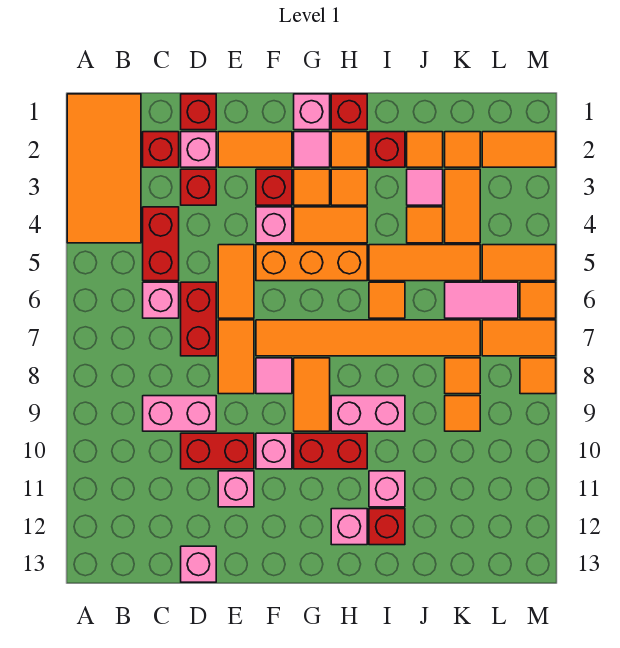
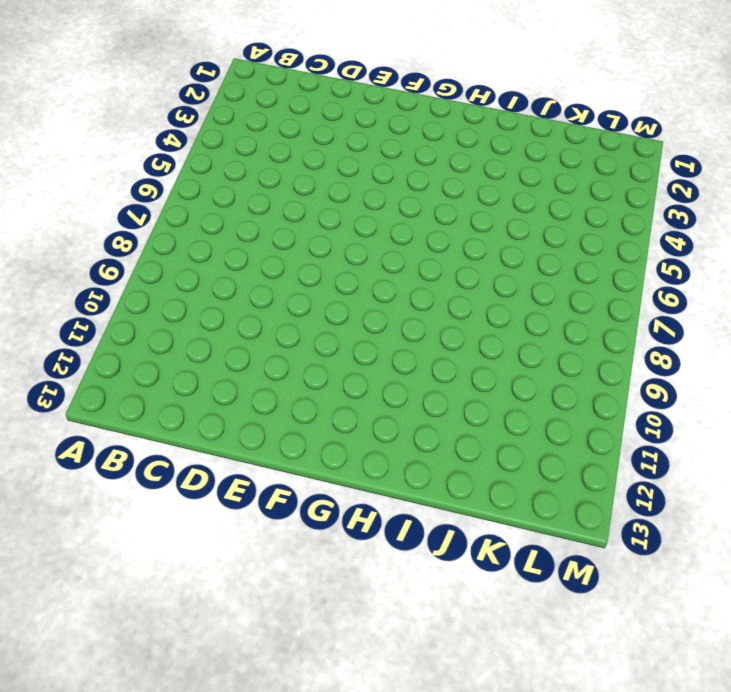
none -> orange tile A1:B4 level 1
none -> red brick C2 level 1
none -> red brick C4:C5 level 1
none -> pink brick C6 level 1

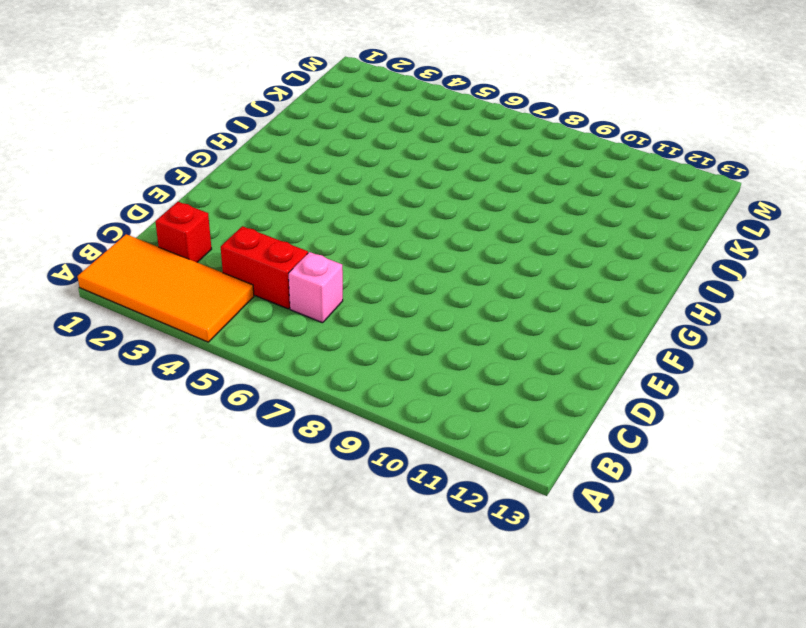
none -> pink brick C9:D9 level 1
none -> red brick D1 level 1
none -> pink brick D2 level 1
none -> red brick D3 level 1

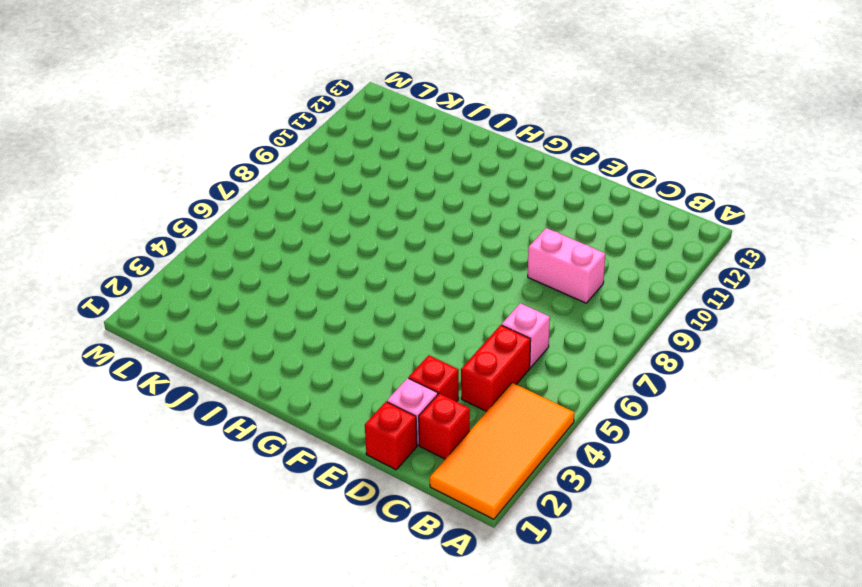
none -> red brick D6:D7 level 1
none -> red brick D10:E10 level 1
none -> pink brick D13 level 1
none -> orange tile E2:F2 level 1

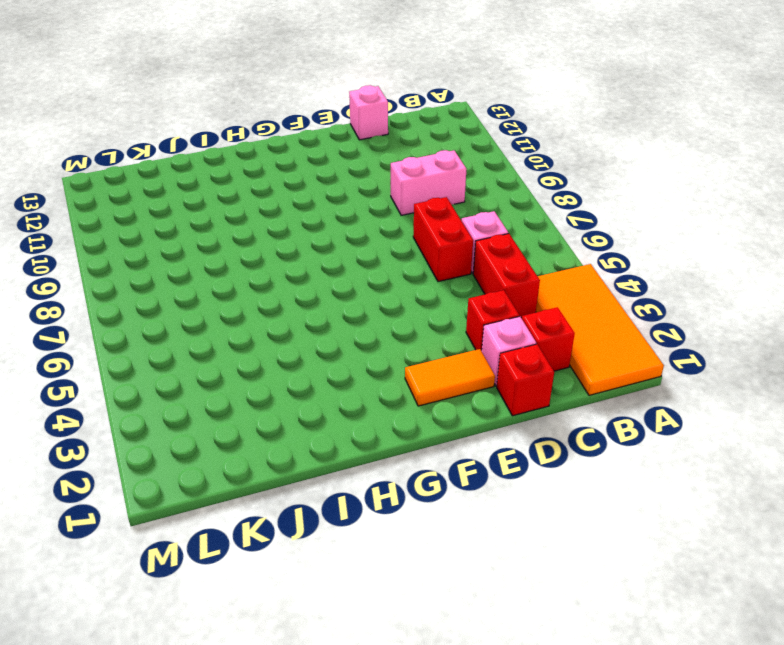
none -> red brick D10:E10 level 1
none -> orange tile E5:E6 level 1
none -> orange tile E7:E8 level 1
none -> pink brick E11 level 1

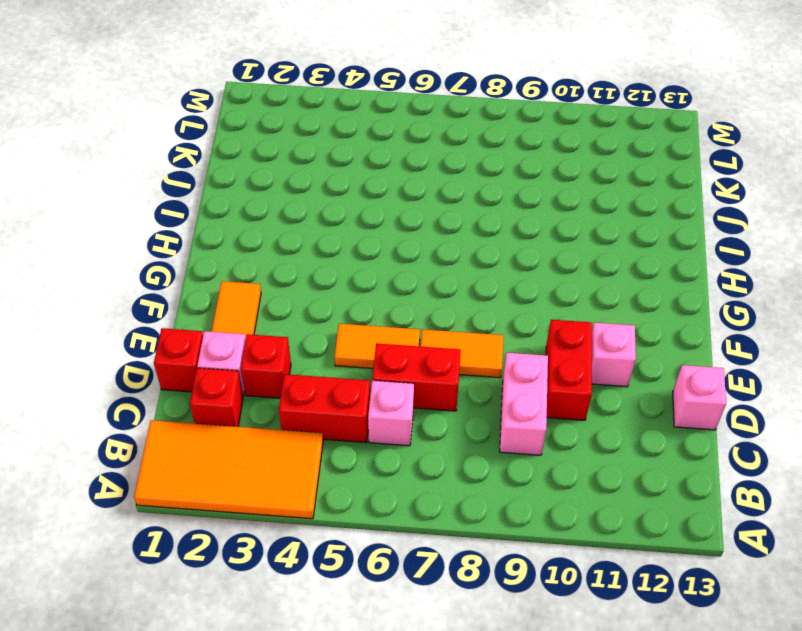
none -> red brick F3 level 1
none -> pink brick F4 level 1
none -> orange brick F5:H5 level 1
none -> orange tile F7:K7 level 1

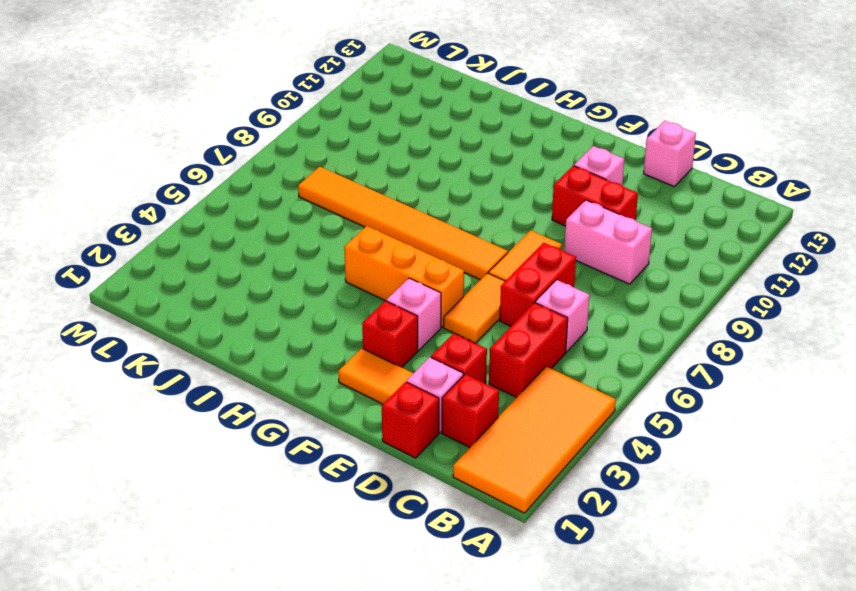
none -> pink tile F8 level 1
none -> pink brick F10 level 1
none -> pink brick G1 level 1
none -> pink tile G2 level 1

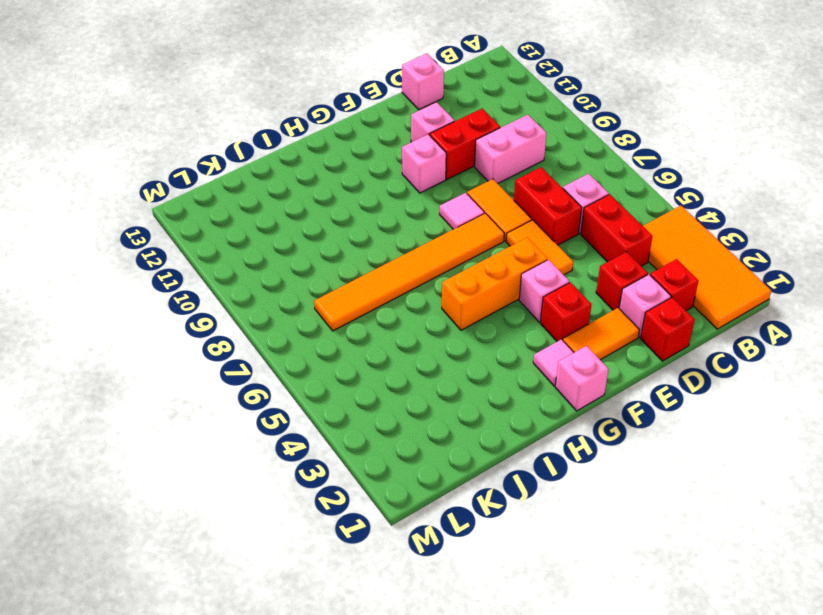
none -> orange tile G3 level 1
none -> orange tile G4:H4 level 1
none -> orange tile G8:G9 level 1
none -> red brick G10:H10 level 1

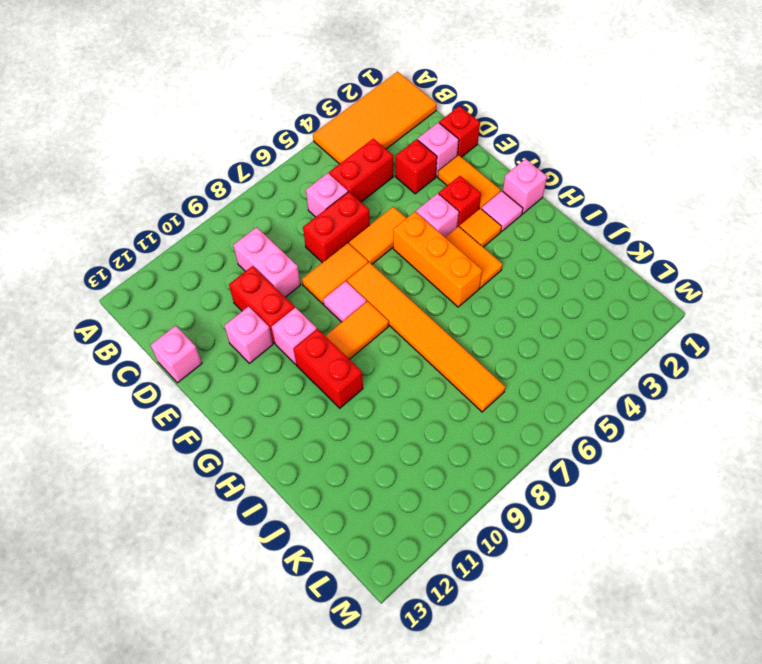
none -> red brick C2 level 1
none -> red brick H1 level 1
none -> orange tile H2 level 1
none -> orange tile H3 level 1

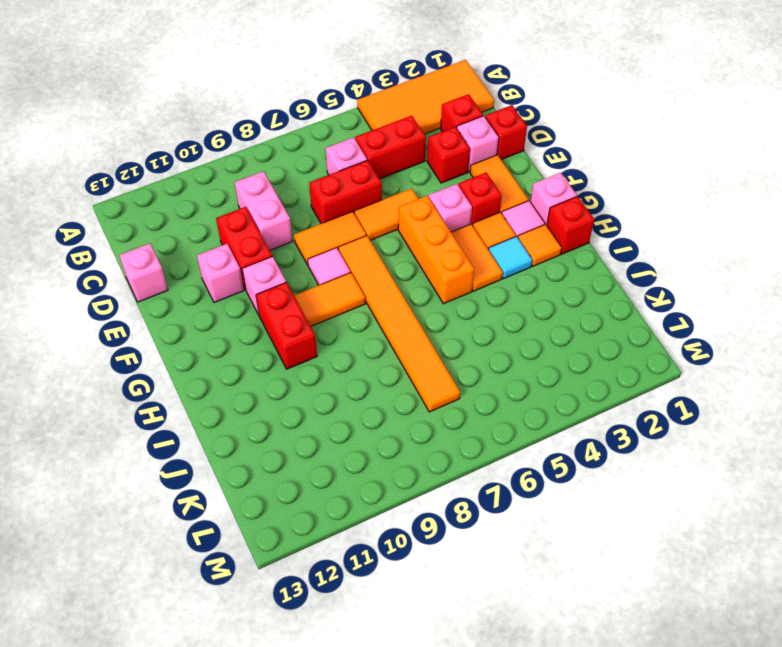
cyan tile H3 level 1 -> orange tile H3 level 1
none -> pink brick H9:I9 level 1
none -> pink brick H12 level 1
none -> red brick I2 level 1
none -> orange tile I5:K5 level 1

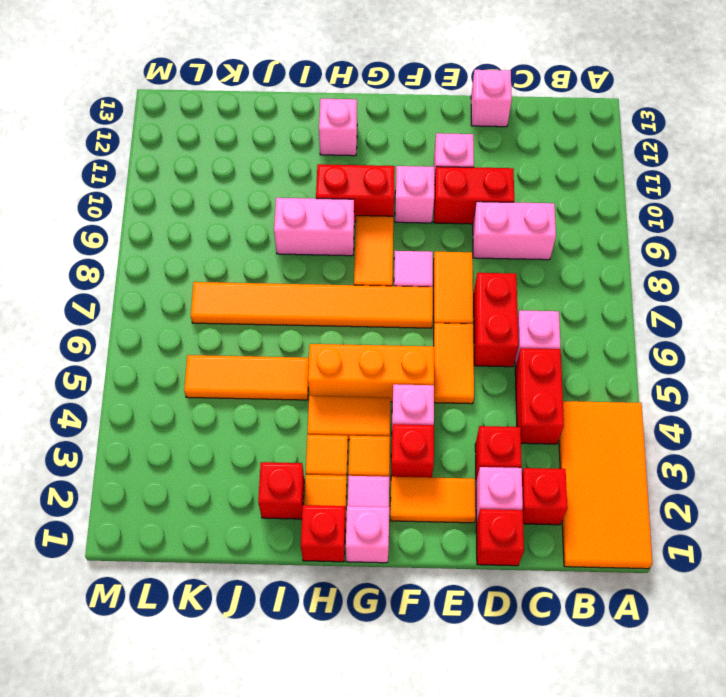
none -> orange tile I6 level 1
none -> pink brick I11 level 1
none -> red brick I12 level 1
none -> orange tile J2 level 1

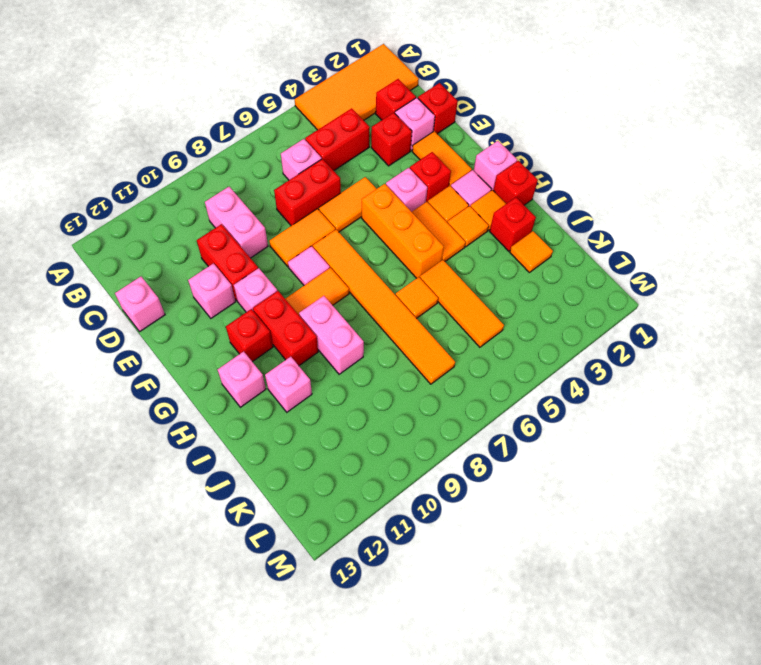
red brick G11 level 1 -> red brick I12 level 1
none -> pink tile J3 level 1
none -> orange tile J4 level 1
none -> orange tile K2 level 1
none -> orange tile K3:K4 level 1

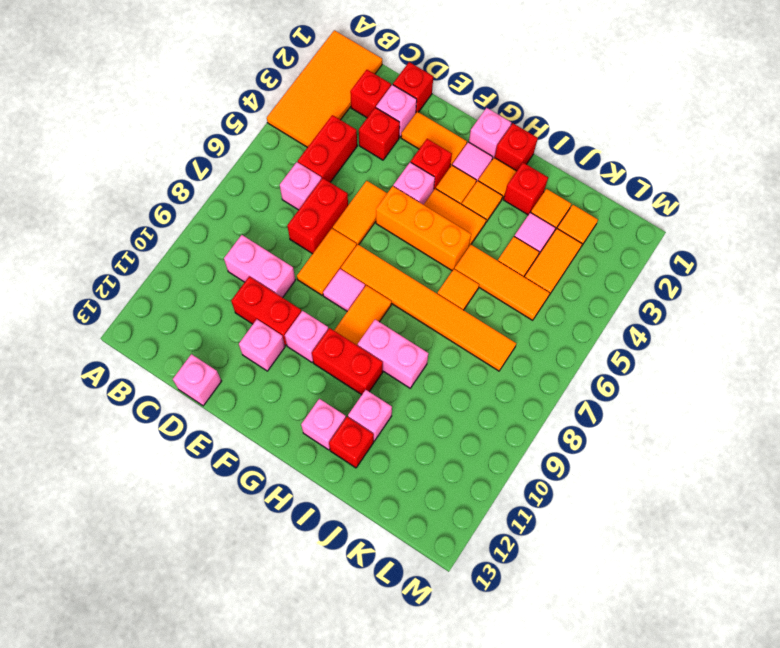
none -> pink tile K6:L6 level 1
none -> orange tile K8 level 1
none -> orange tile K9 level 1
none -> orange tile L2:M2 level 1

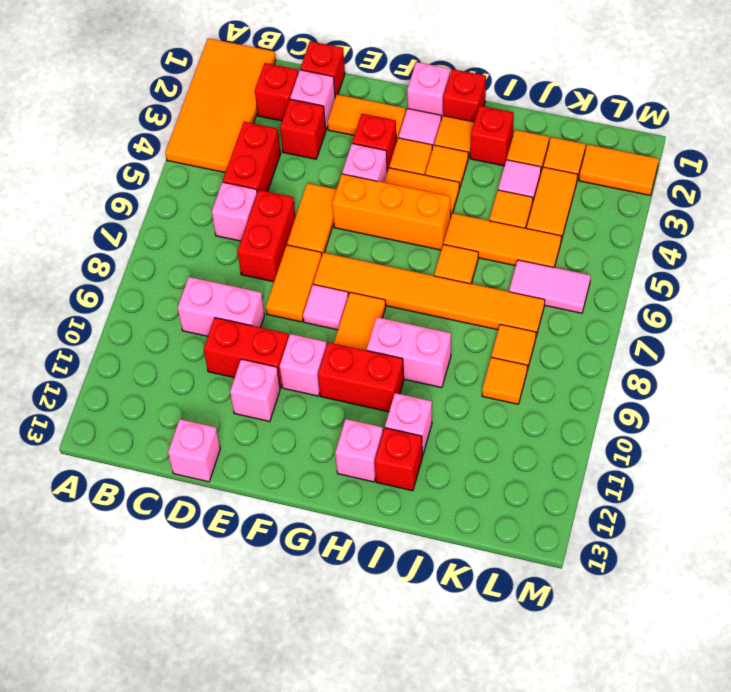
none -> orange tile L5:M5 level 1
none -> orange tile L7:M7 level 1
none -> orange tile M6 level 1
none -> orange tile M8 level 1

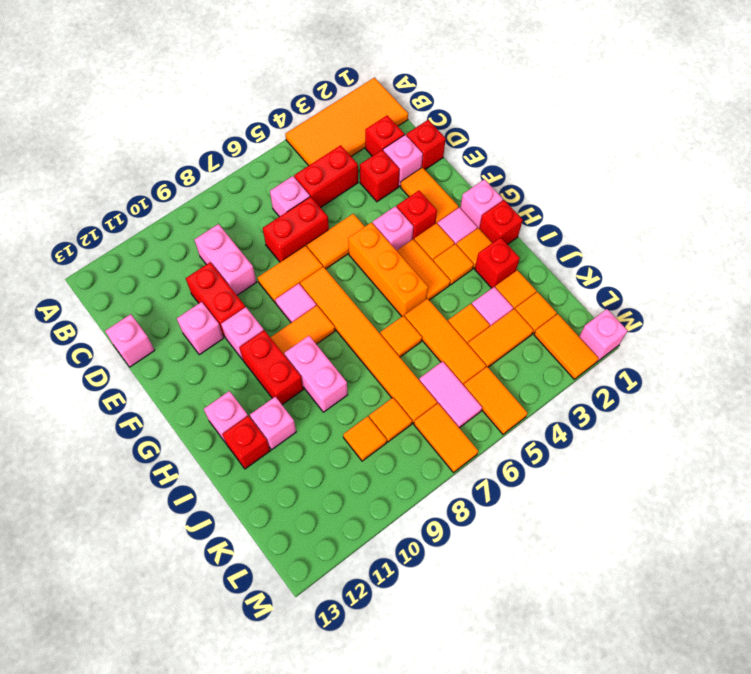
pink brick M1 level 1 -> none
none -> orange tile M6 level 1
none -> orange tile M8 level 1

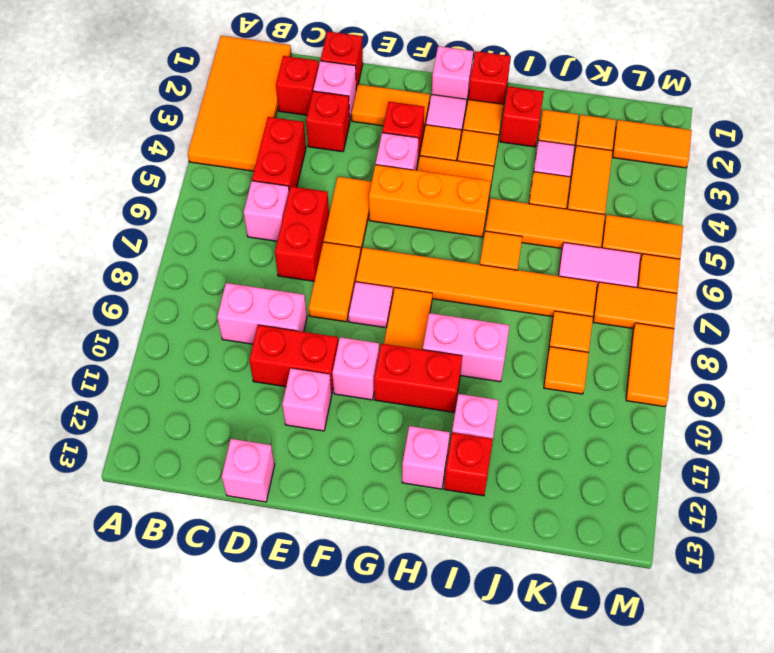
orange tile M8:M9 level 1 -> orange tile M8 level 1

